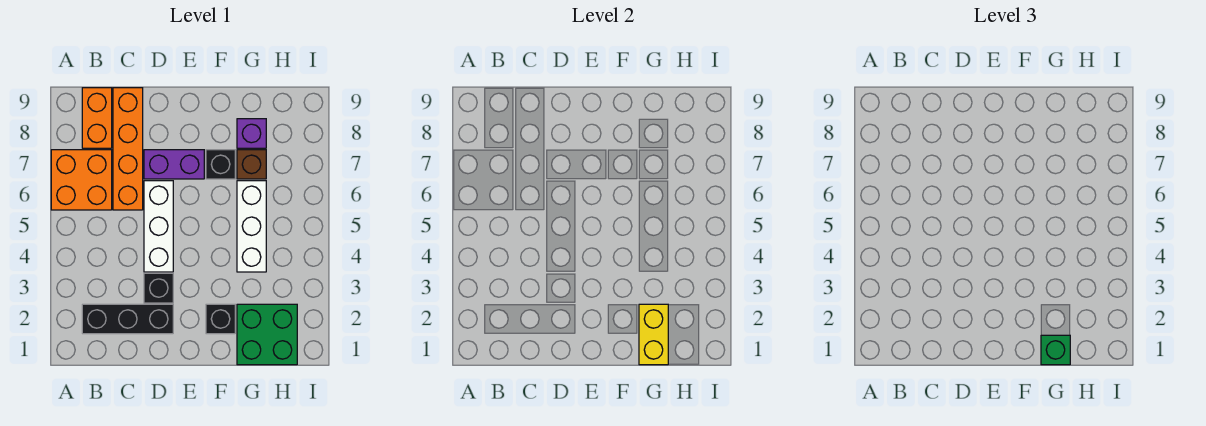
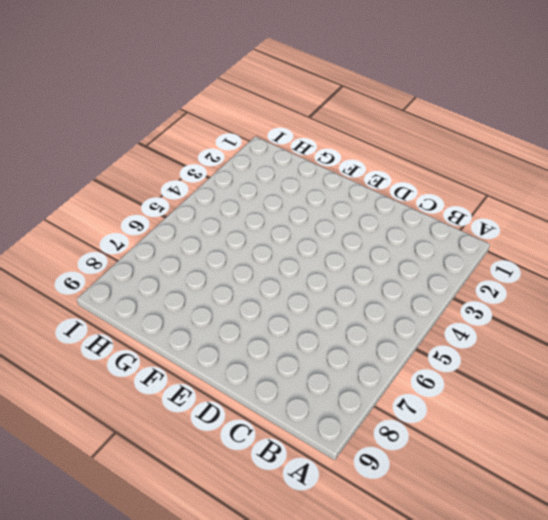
none -> orange brick A6:B7 level 1
none -> black brick B2:D2 level 1
none -> orange brick B8:B9 level 1

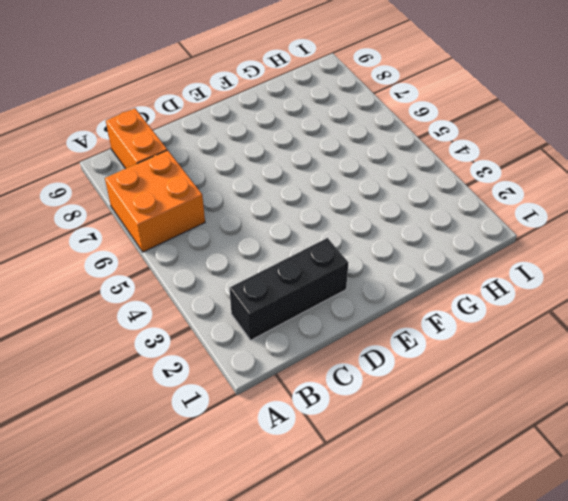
none -> orange brick C6:C9 level 1
none -> black brick D3 level 1
none -> white brick D4:D6 level 1

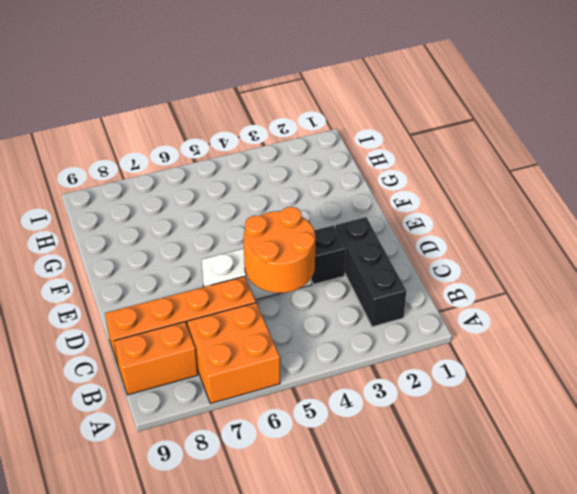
orange round brick C4:D5 level 2 -> none
none -> purple brick D7:E7 level 1
none -> black brick F2 level 1
none -> black brick F7 level 1

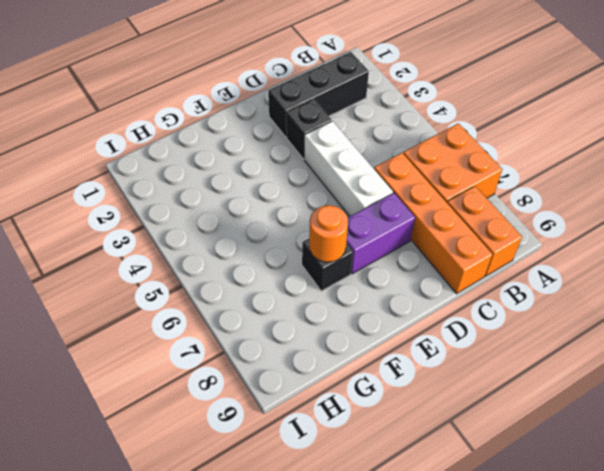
orange round brick F7 level 2 -> none
none -> black brick F2 level 1
none -> green brick G1:H2 level 1
none -> white brick G4:G6 level 1

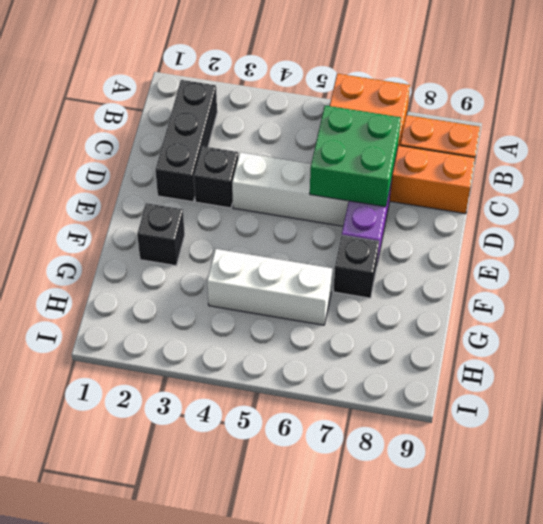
green brick C6:D7 level 2 -> green brick G1:H2 level 1
none -> brown brick G7 level 1
none -> purple brick G8 level 1
none -> yellow brick G1:G2 level 2

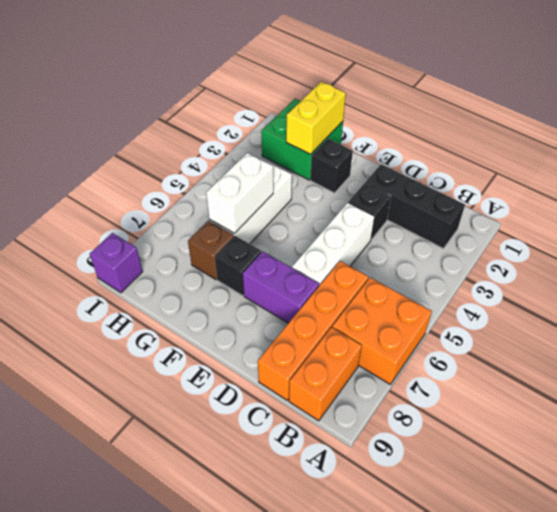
white brick G5:G6 level 2 -> none
purple brick I9 level 1 -> purple brick G8 level 1
none -> green brick G1 level 3

